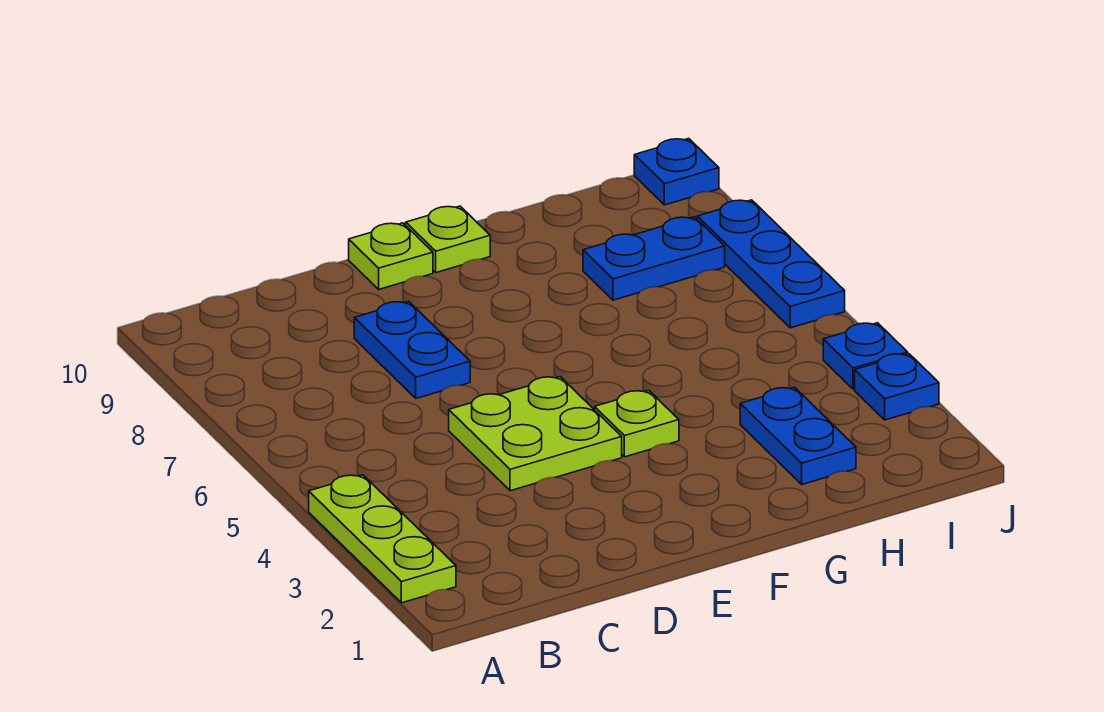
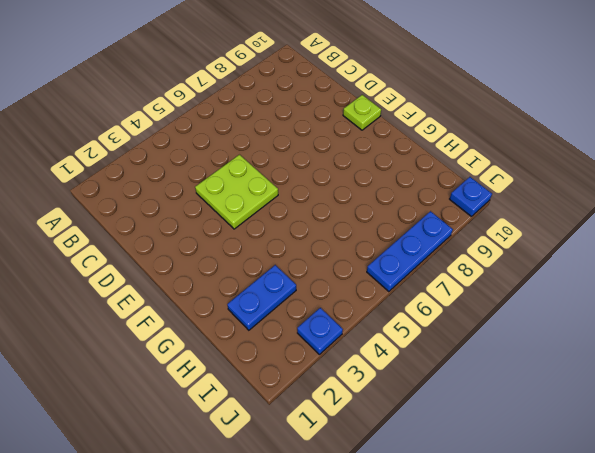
none -> lime plate A2:A4 level 1
none -> blue plate D7:D8 level 1
none -> lime plate F4 level 1

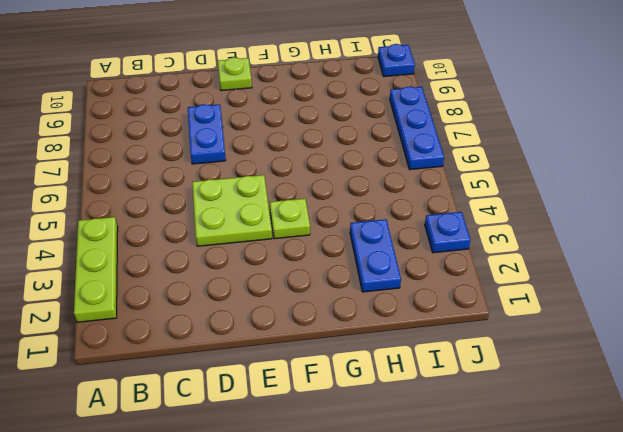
none -> lime plate F10 level 1
none -> blue plate H8:I8 level 1
none -> blue plate J4 level 1

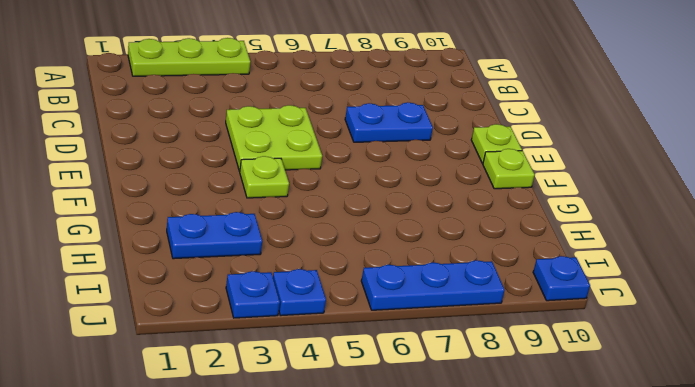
none -> blue plate H8:I8 level 1

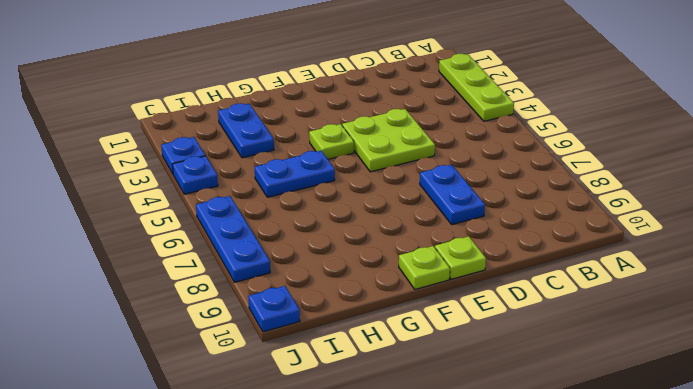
blue plate G5:H5 level 1 -> blue plate H8:I8 level 1

